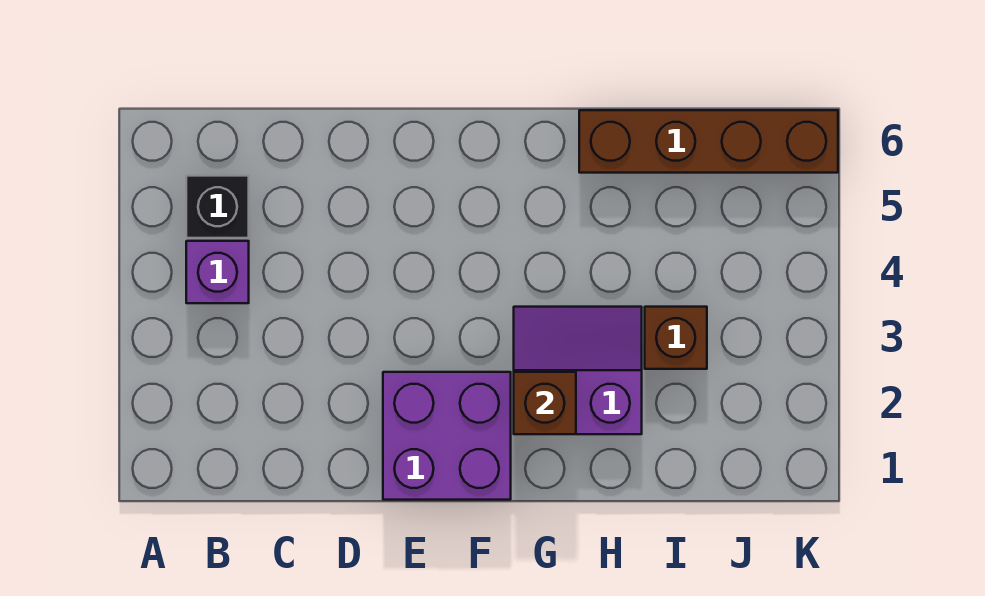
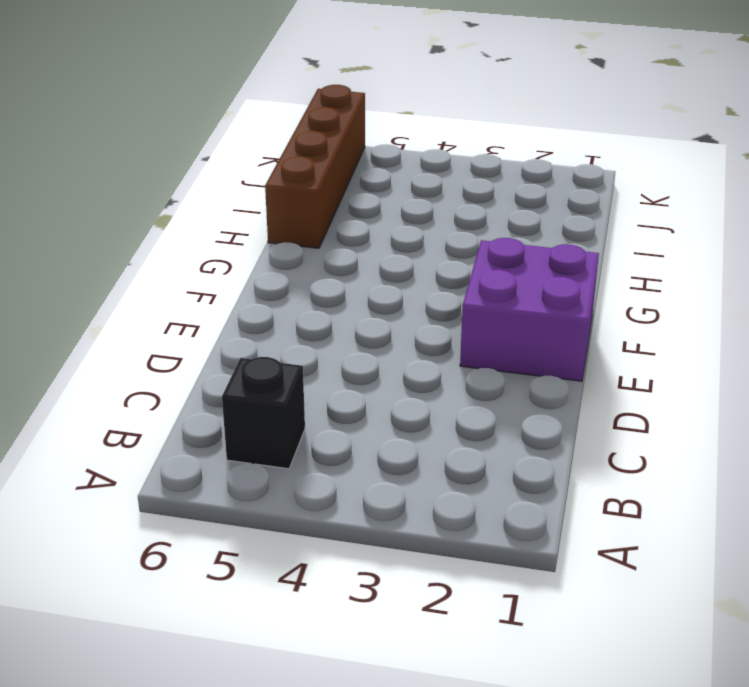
none -> purple brick B4 level 1
none -> purple slope G2:H3 level 1 top 2

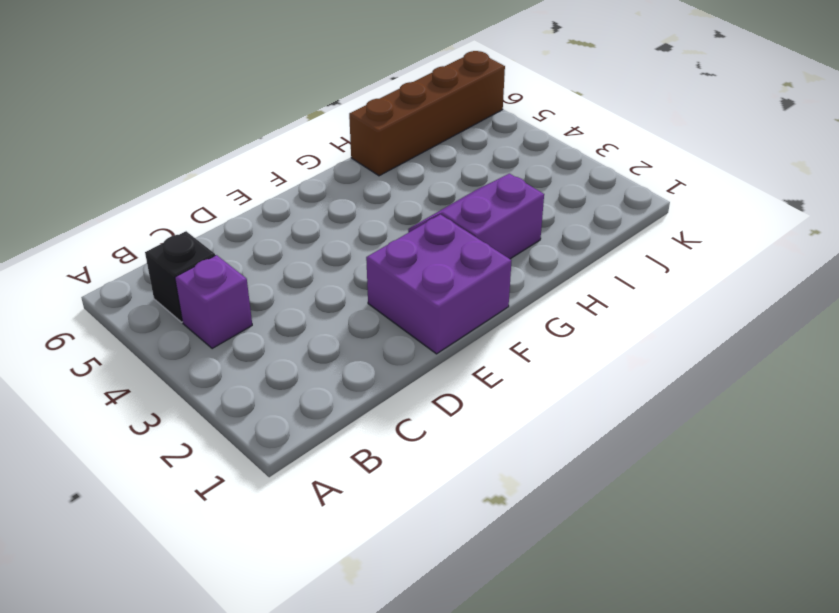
none -> brown brick I3 level 1
none -> brown brick G2 level 2

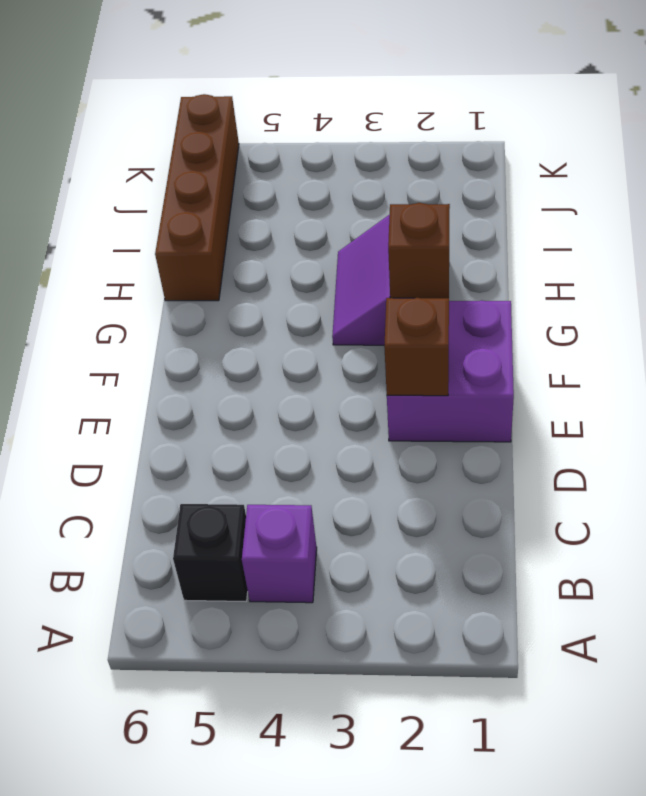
brown brick E2 level 2 -> brown brick I3 level 1

